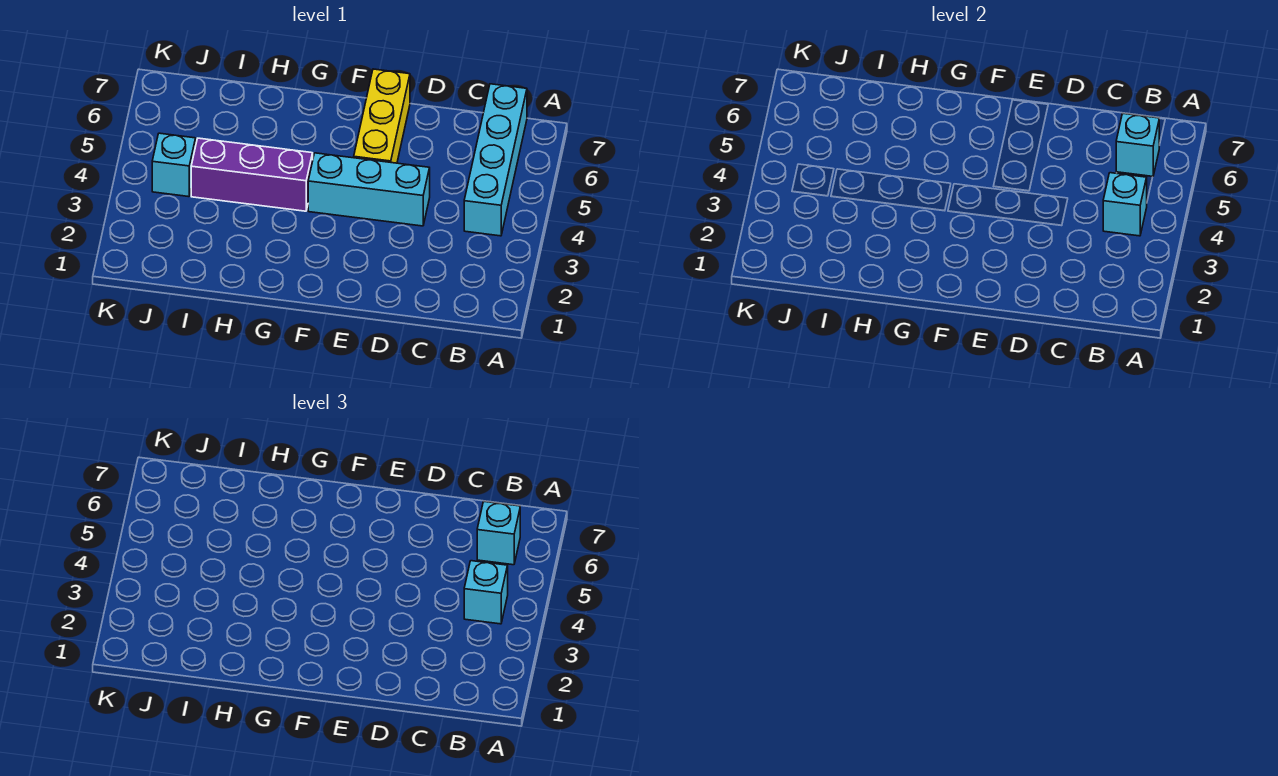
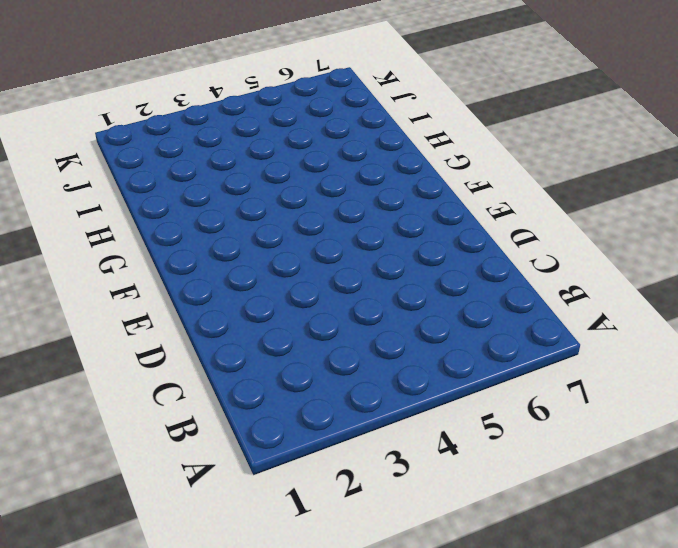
none -> cyan brick B4:B7 level 1
none -> cyan brick D4:F4 level 1

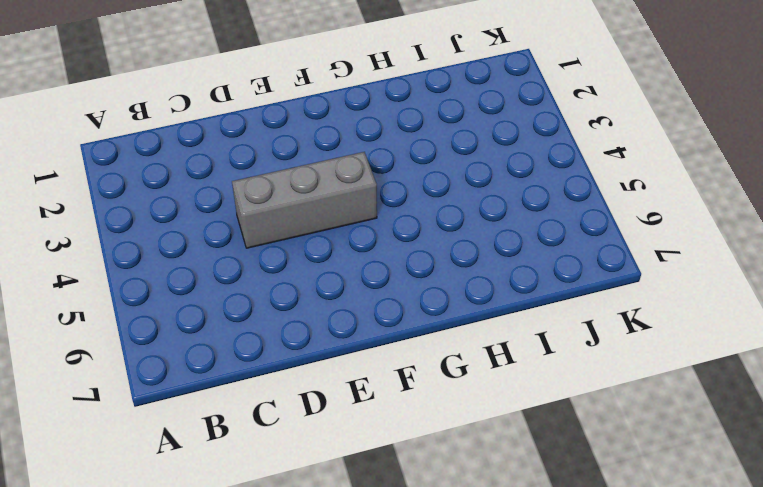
grey brick D4:F4 level 1 -> cyan brick D4:F4 level 1
none -> cyan brick B4:B7 level 1
none -> yellow brick E5:E7 level 1

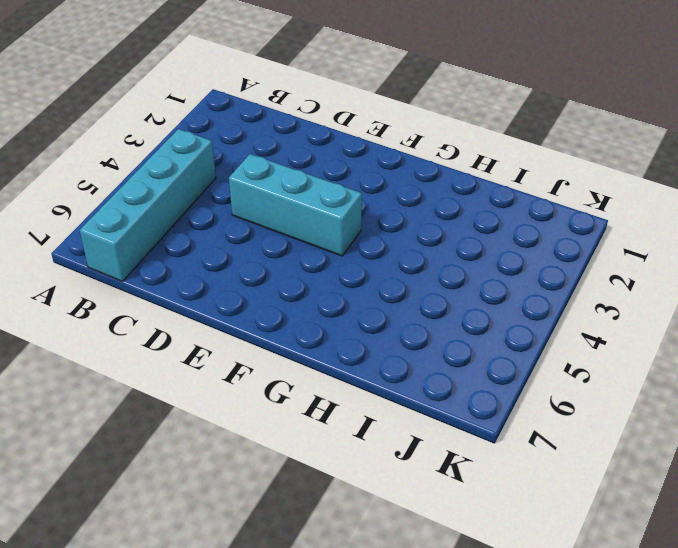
none -> yellow brick E5:E7 level 1
none -> purple brick G4:I4 level 1

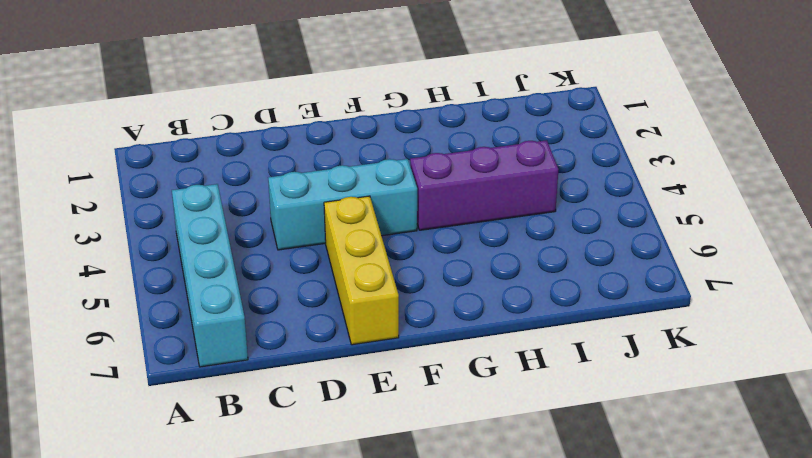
none -> cyan brick J4 level 1
none -> cyan brick B4 level 2

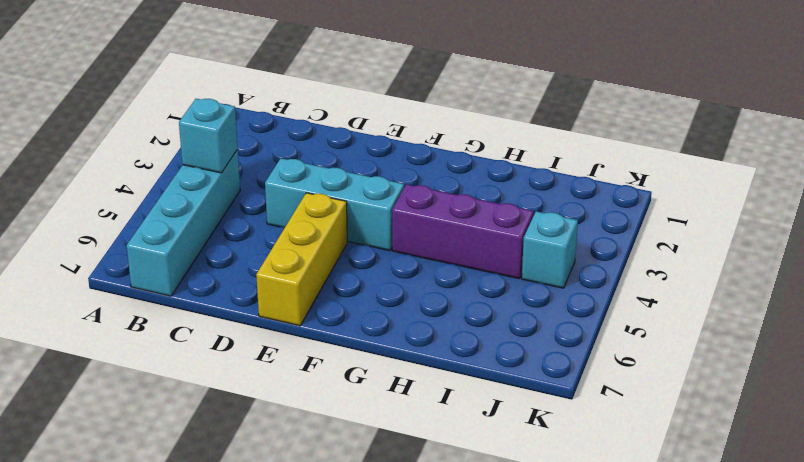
none -> cyan brick B6 level 2
none -> cyan brick B4 level 3

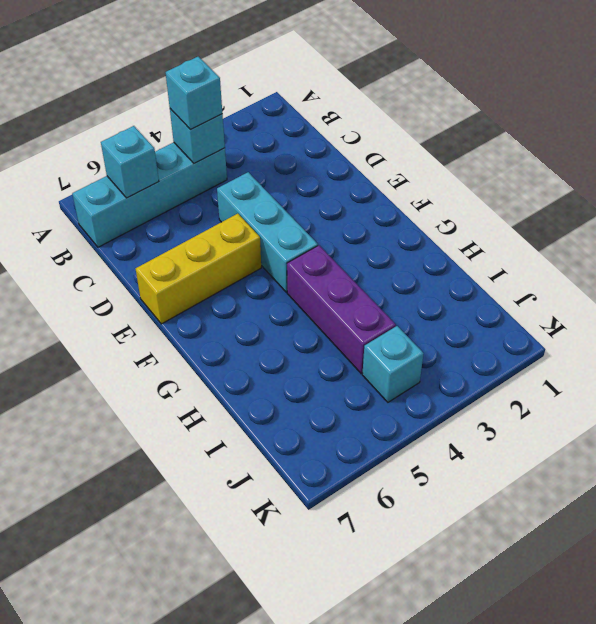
none -> cyan brick B6 level 3

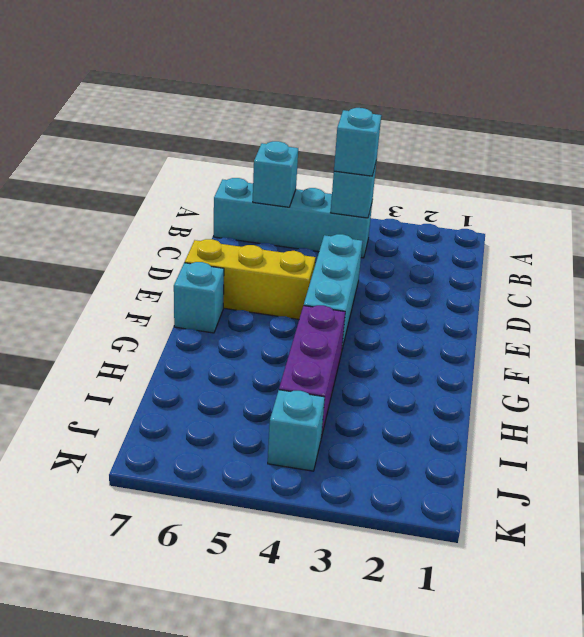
cyan brick F7 level 1 -> cyan brick B6 level 3

